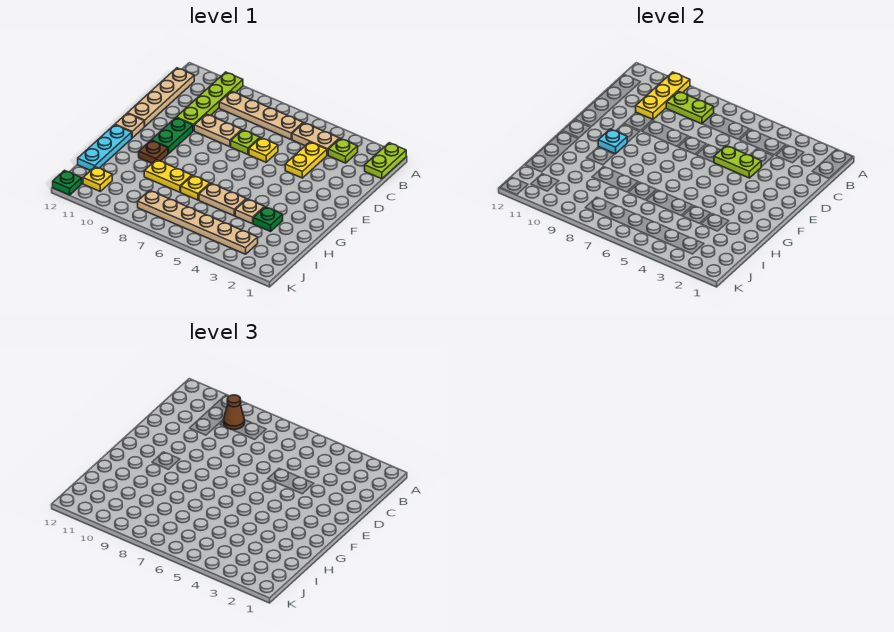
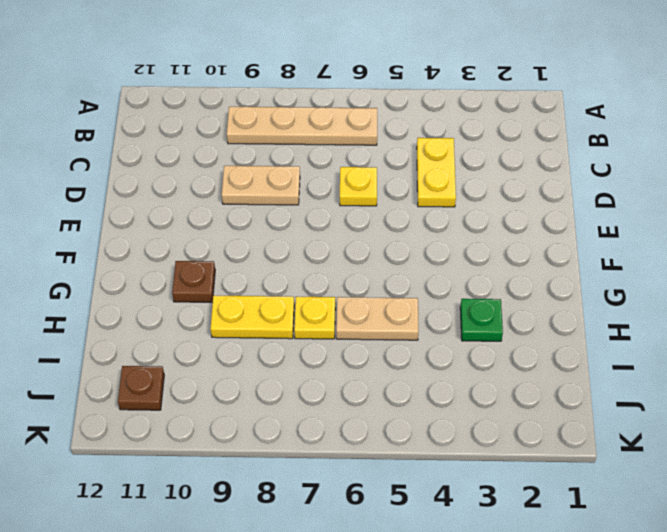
brown plate J11 level 1 -> yellow plate J11 level 1
none -> lime plate A1:B1 level 1
none -> lime plate A10:D10 level 1
none -> lime plate B3 level 1

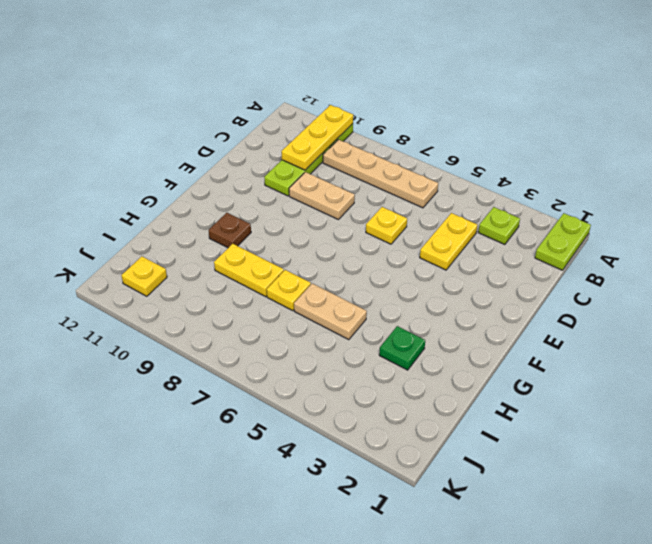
none -> tan plate B4:B5 level 1
none -> tan plate B12:E12 level 1
none -> lime plate D7 level 1

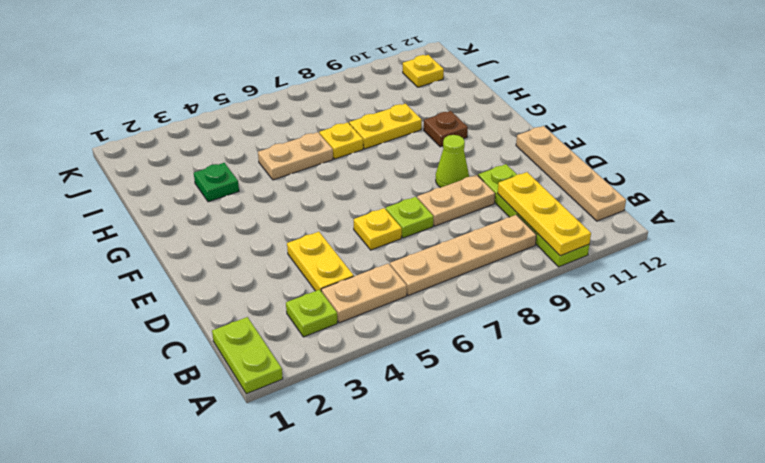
lime cone E9 level 1 -> none
none -> green plate E10:F10 level 1
none -> tan plate F12 level 1
none -> cyan plate G12:I12 level 1

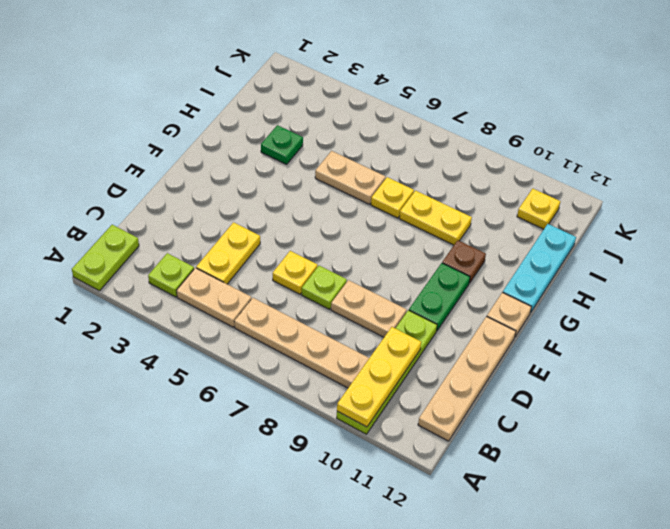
none -> tan plate H4 level 1
none -> tan plate J3:J8 level 1
none -> green plate K12 level 1

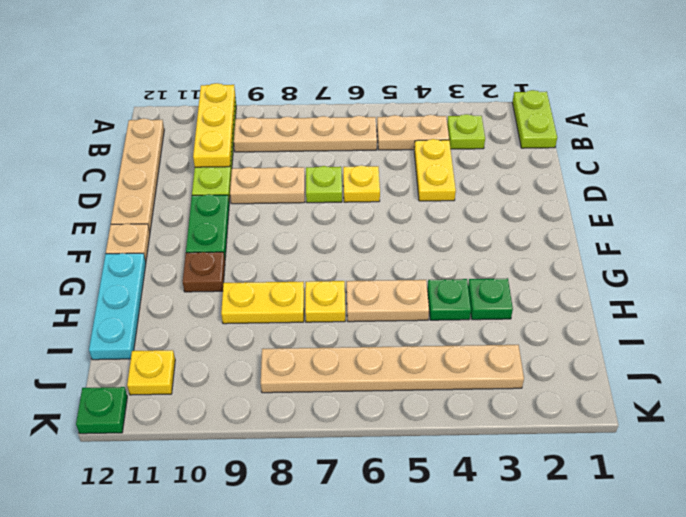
green plate H4 level 1 -> tan plate H4 level 1
none -> lime plate B8:B9 level 2
none -> lime plate D4:D5 level 2
none -> cyan plate F10 level 2

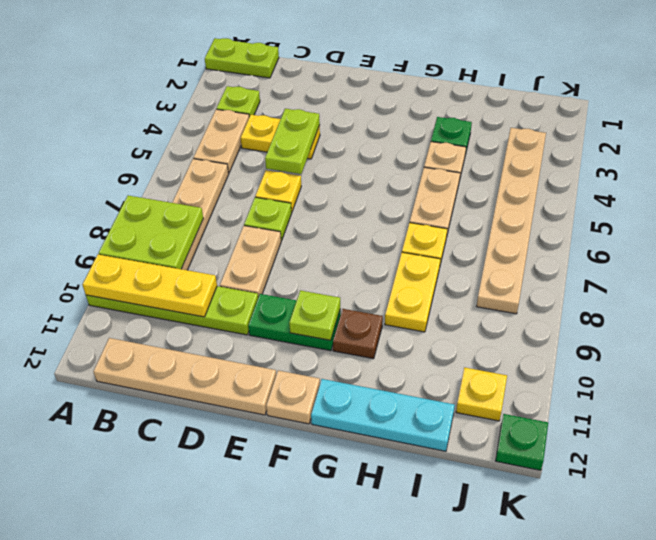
lime plate A8:B9 level 2 -> lime plate B8:B9 level 2
lime plate F10 level 2 -> cyan plate F10 level 2
none -> brown cone B9 level 3

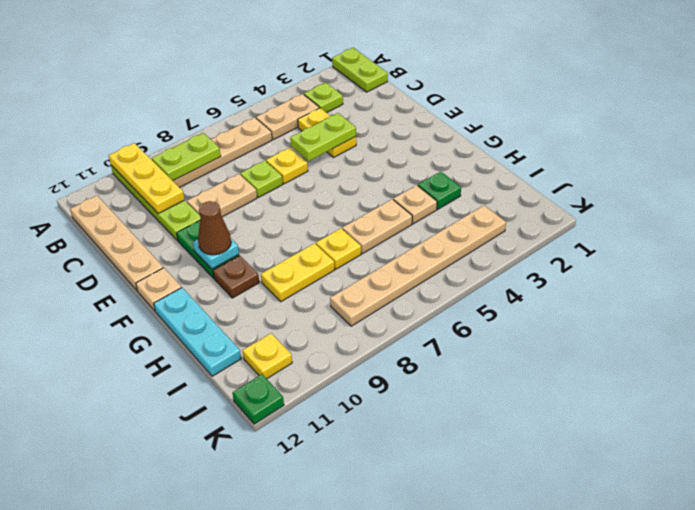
brown cone F10 level 3 -> brown cone B9 level 3

